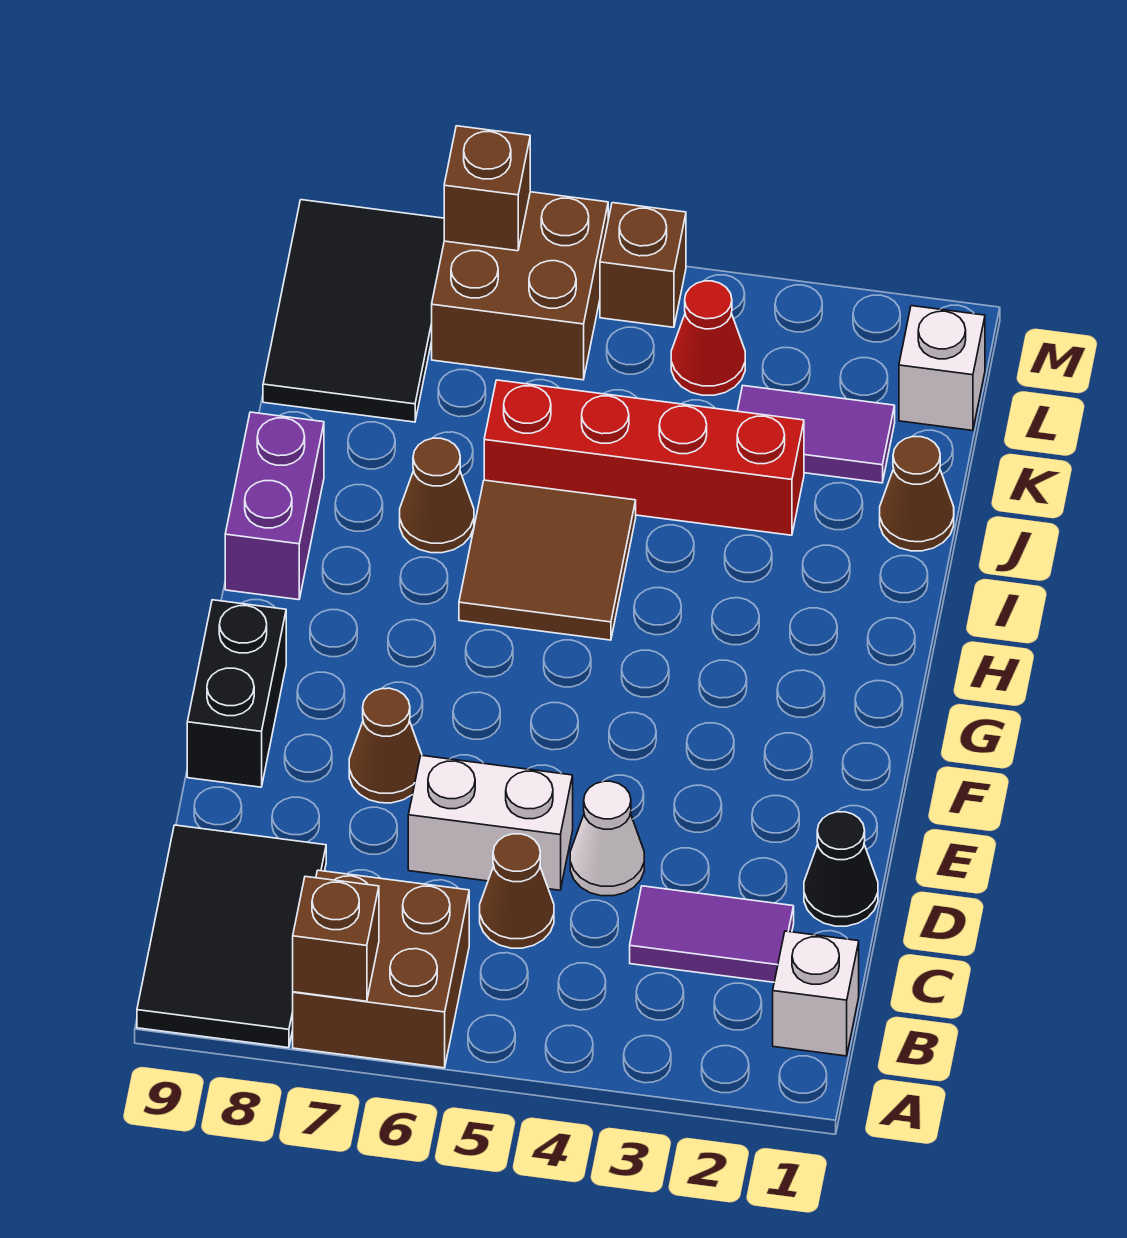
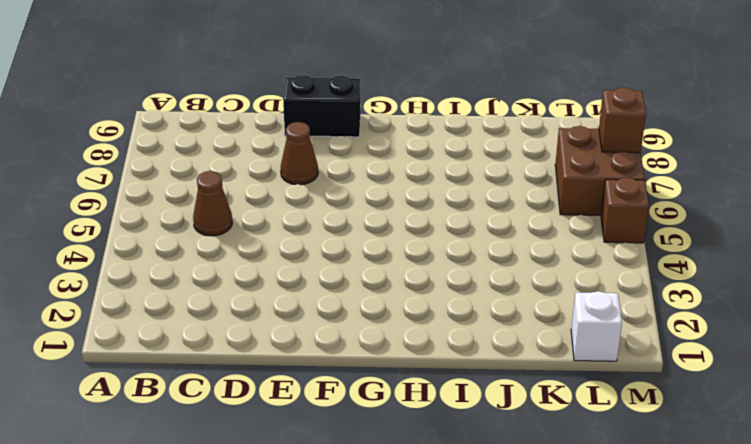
none -> brown brick A6:B7 level 1
none -> black tile A8:C9 level 1
none -> white brick B1 level 1

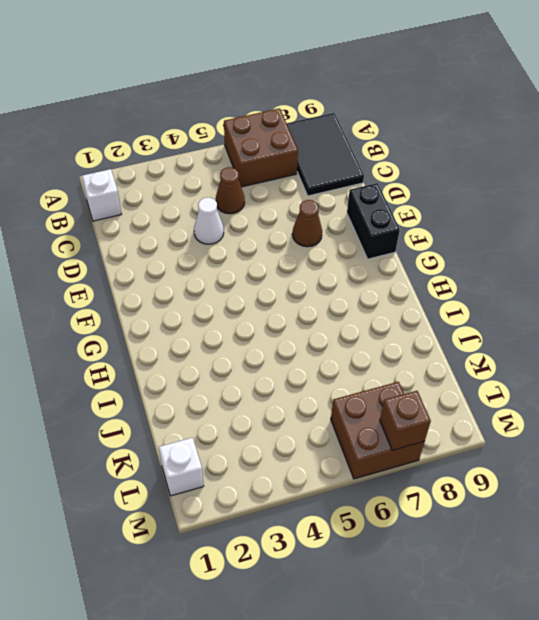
none -> purple tile C2:C3 level 1
none -> black cone D1 level 1
none -> white brick D5:D6 level 1

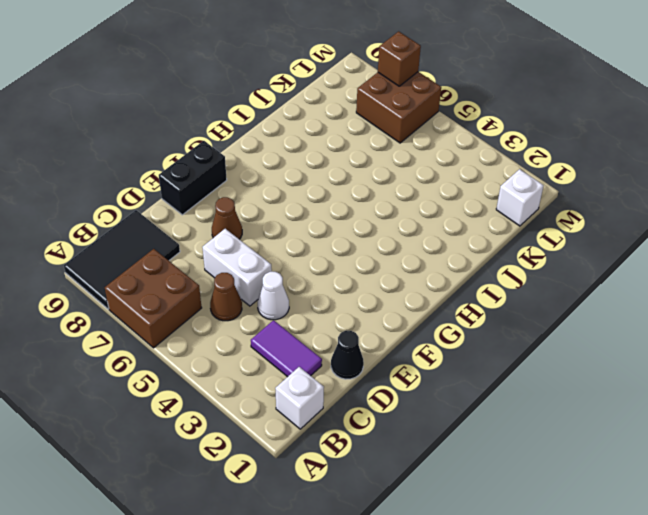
none -> brown tile H5:I6 level 1
none -> purple brick H9:I9 level 1
none -> brown cone I7 level 1

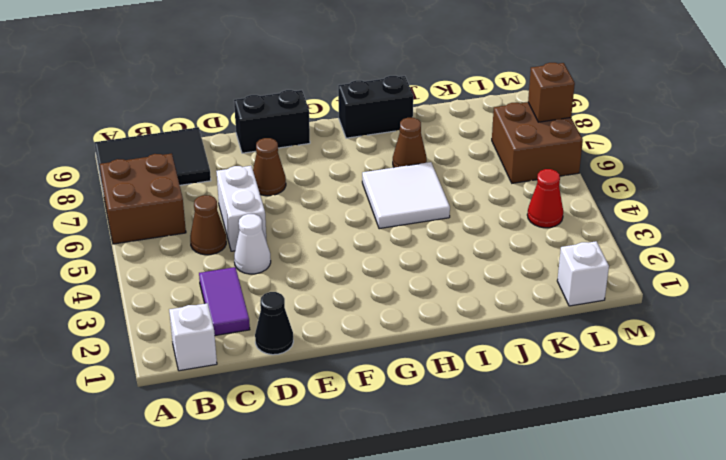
white tile H5:I6 level 1 -> brown tile H5:I6 level 1
black brick H9:I9 level 1 -> purple brick H9:I9 level 1
none -> brown cone J1 level 1
none -> red brick J3:J6 level 1
none -> purple tile K2:K3 level 1

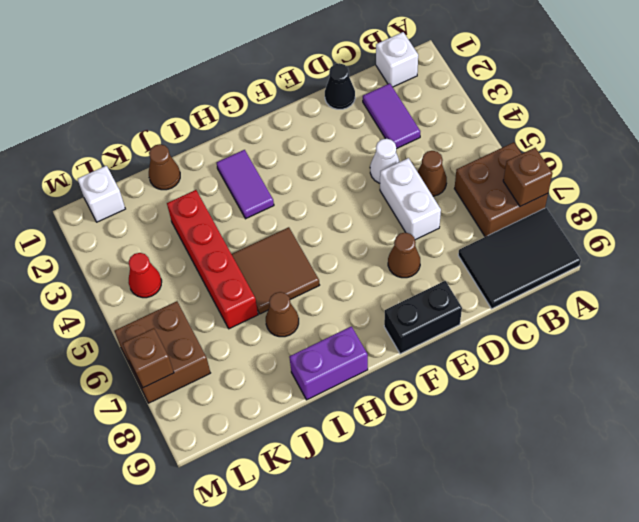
purple tile H2:H3 level 1 -> purple tile K2:K3 level 1
none -> black tile K8:M9 level 1
none -> brown brick M5 level 1

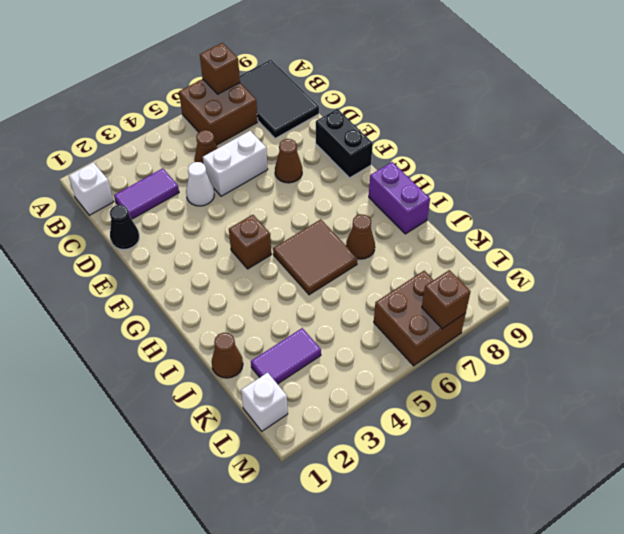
brown brick G4 level 1 -> brown brick M5 level 1
none -> red brick J3:J6 level 1
none -> black tile K8:M9 level 1
none -> red cone L4 level 1

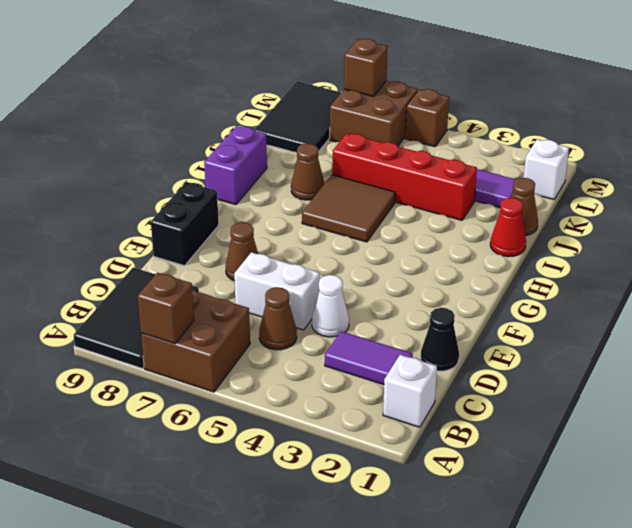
red cone I1 level 1 -> red cone L4 level 1

